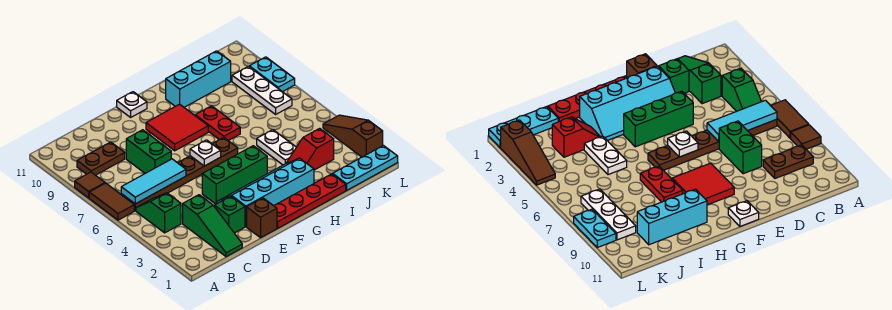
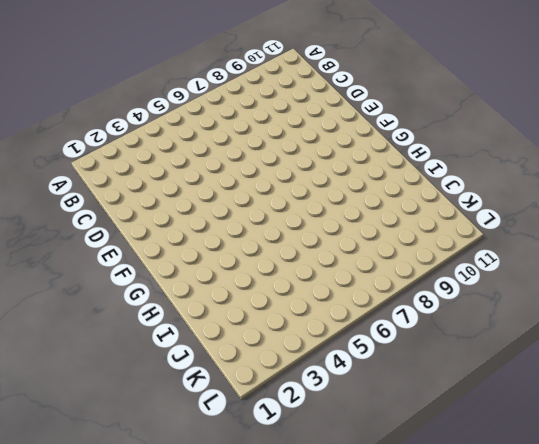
none -> brown tile A6:A7 level 1
none -> brown tile A8 level 1
none -> green slope B4:B5 level 1 top 4

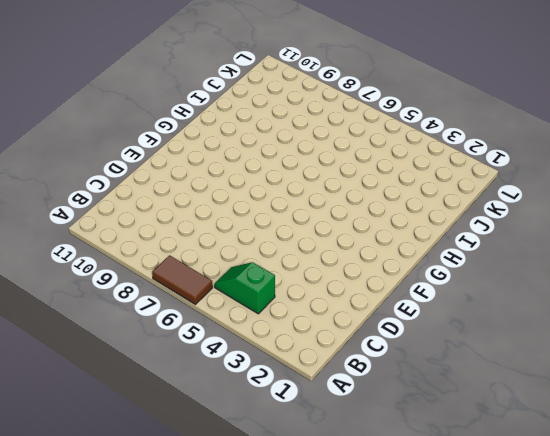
none -> brown tile A8 level 1
none -> brown plate B6:G6 level 1
none -> brown plate B9:C9 level 1

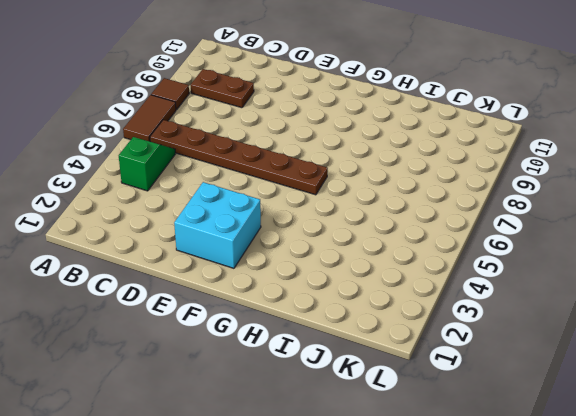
cyan brick E2:F3 level 1 -> cyan slope E2:H3 level 1 top 2
none -> green slope C1:C3 level 1 top 3
none -> green brick D2 level 1
none -> green brick D7:D8 level 1

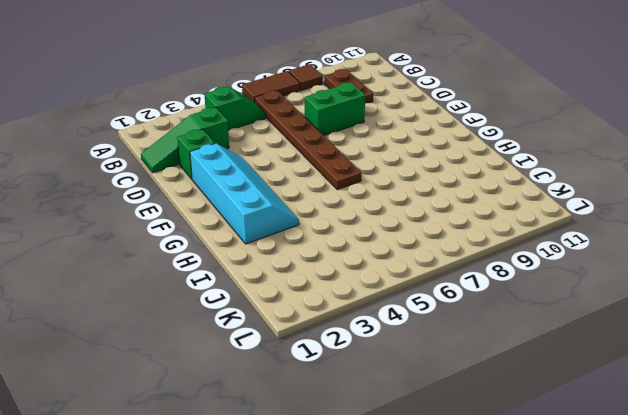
none -> brown brick E1 level 1
none -> green brick E4:G4 level 1
none -> red plate F1:I1 level 1

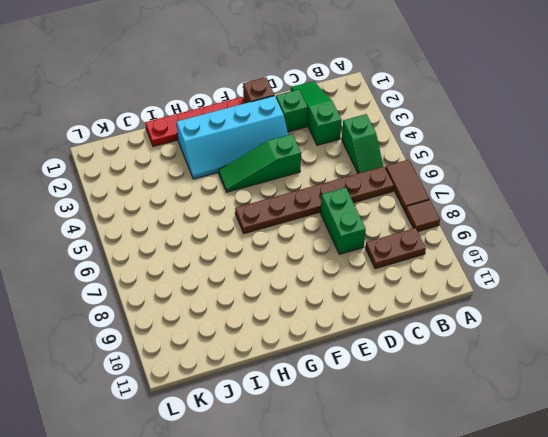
green slope E4:G4 level 1 top E -> green brick E4:G4 level 1
none -> red tile F8:G9 level 1
none -> white plate F11 level 1
none -> red plate H7:H8 level 1

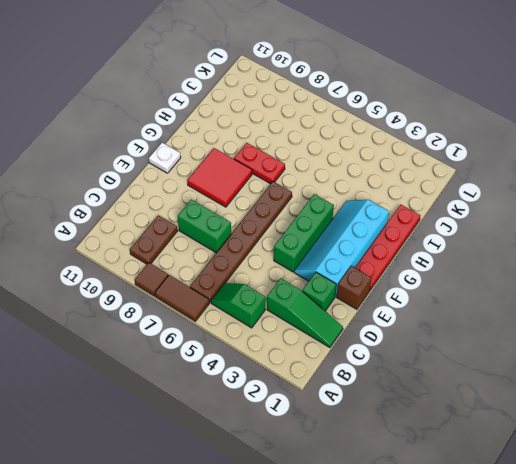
none -> cyan brick H10:J10 level 1
none -> red slope I3:J3 level 1 top J
none -> white plate I4:I5 level 1

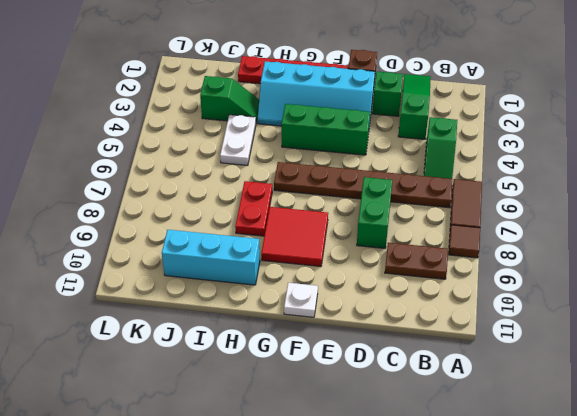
green slope I3:J3 level 1 top J -> red slope I3:J3 level 1 top J
none -> cyan plate J1:L1 level 1
none -> white plate K7:K9 level 1
none -> brown slope L2:L4 level 1 top 2

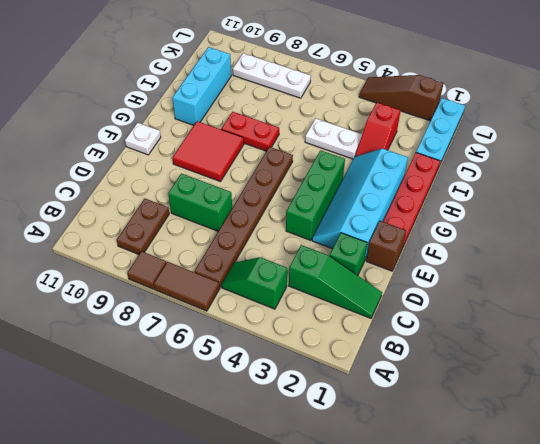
none -> cyan plate L8:L9 level 1
none -> cyan tile B6:D6 level 2
none -> white plate F6 level 2

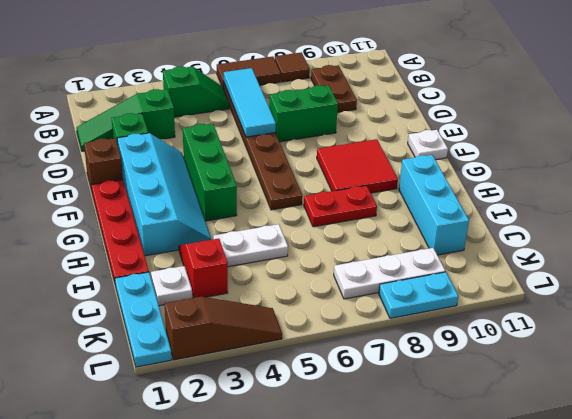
white plate J2 level 1 -> white plate F6 level 2

